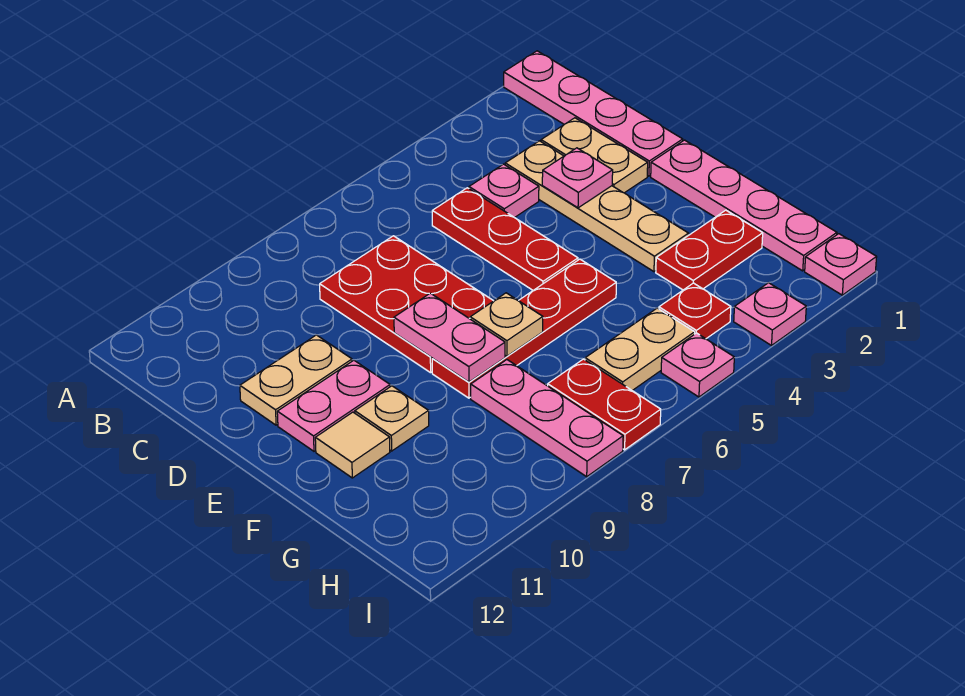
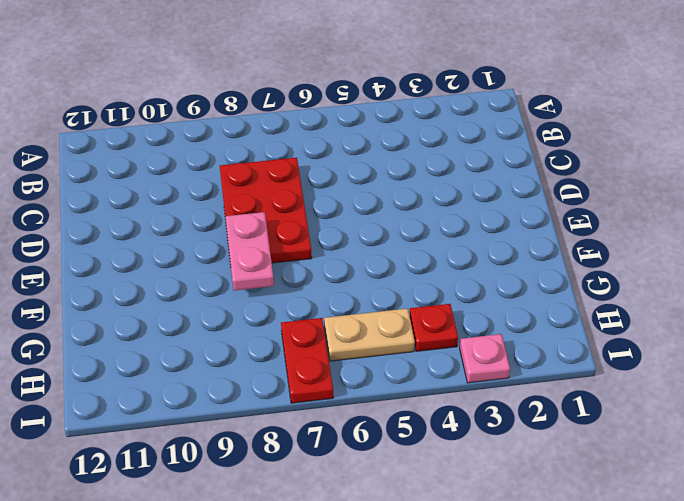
none -> pink plate A1:D1 level 1
none -> tan plate C2:D2 level 1
none -> tan plate C3:F3 level 1

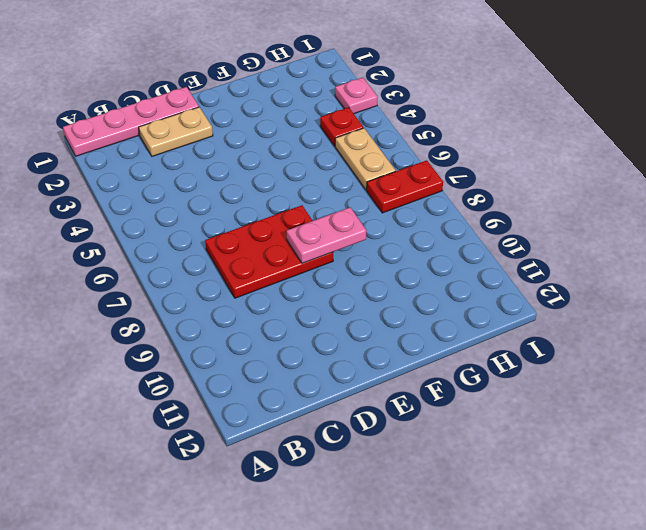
none -> tan plate C3:F3 level 1
none -> pink plate C4 level 1
none -> red plate C5:E5 level 1

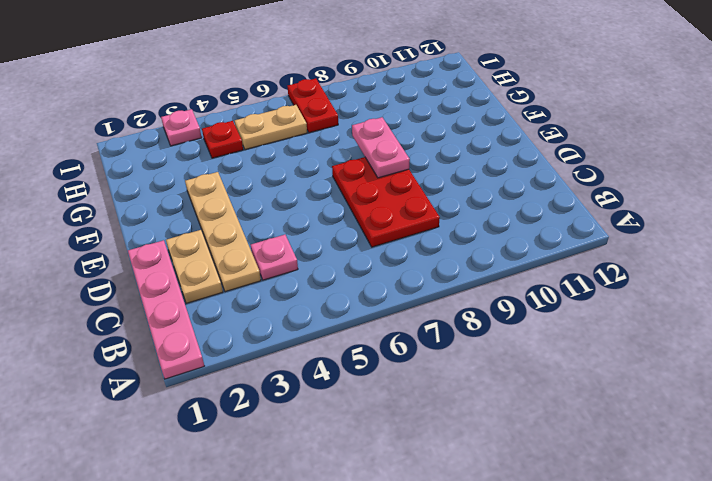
none -> red plate C5:E5 level 1
none -> tan plate D10:D11 level 1
none -> pink plate E1:H1 level 1

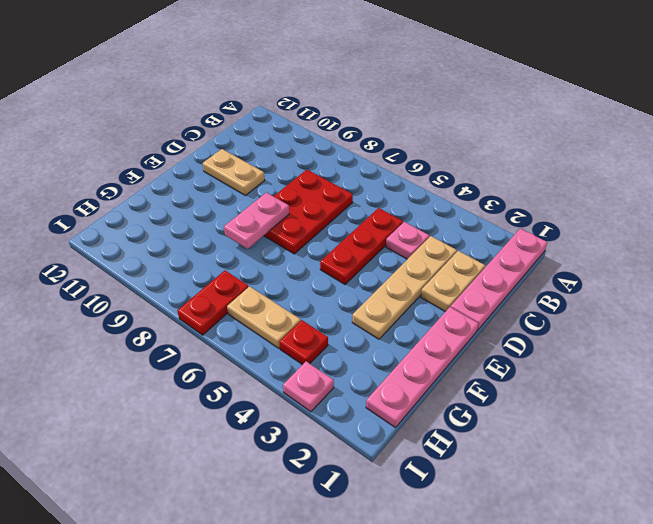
none -> pink plate E10:E11 level 1
none -> red plate F5:F8 level 1
none -> tan plate F10 level 1

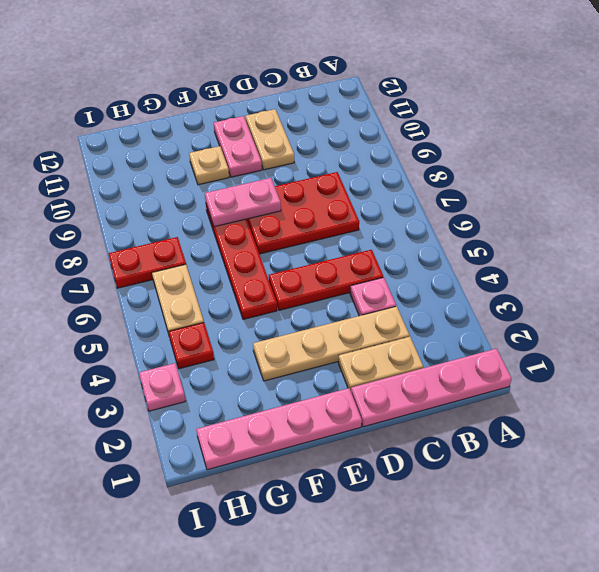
none -> tan tile F11 level 1
none -> red plate G2:G3 level 1
none -> pink plate G8:I8 level 1

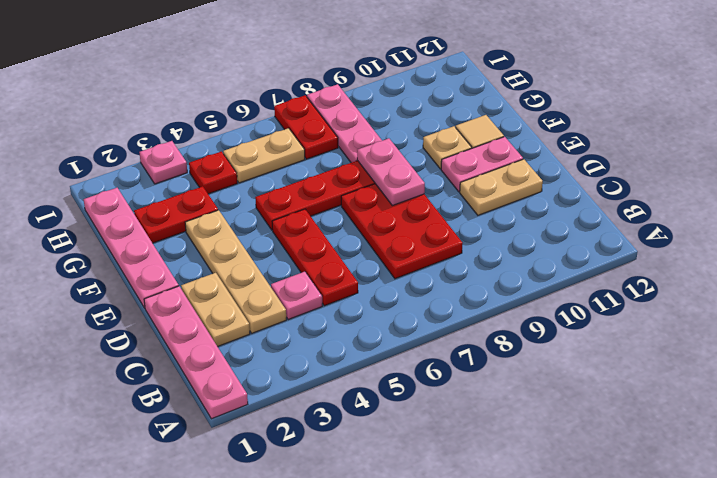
none -> pink plate I1 level 1
none -> pink plate I5 level 1
none -> pink plate D3 level 2

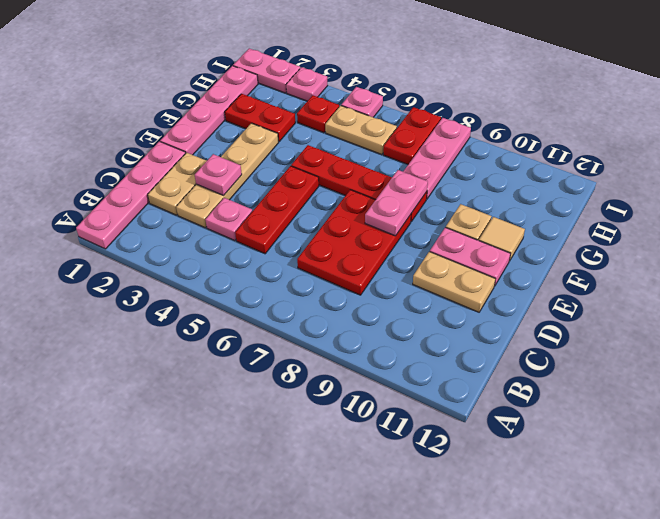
pink plate I1:I2 level 1 -> pink plate I1 level 1
none -> tan plate F7 level 2

